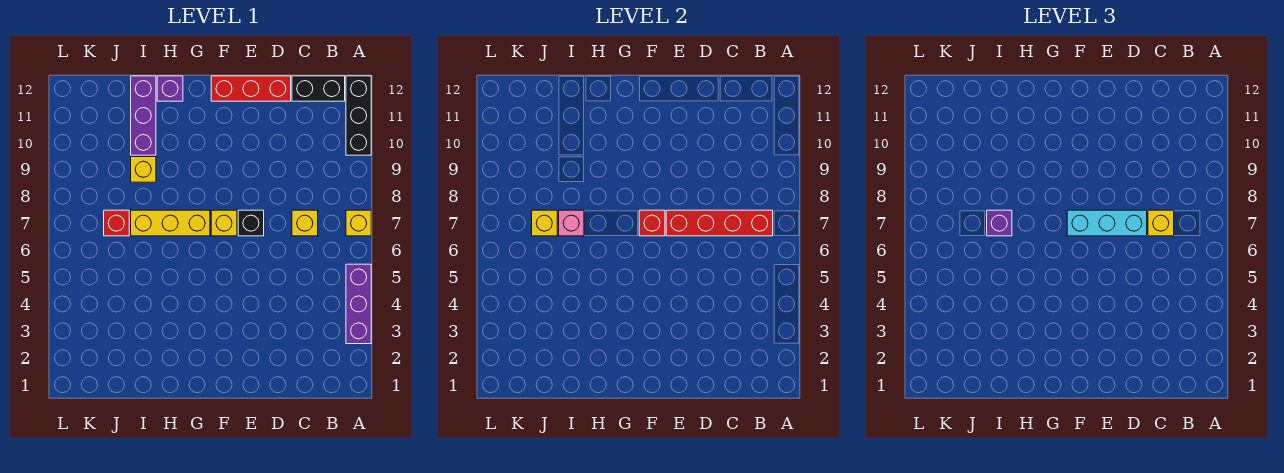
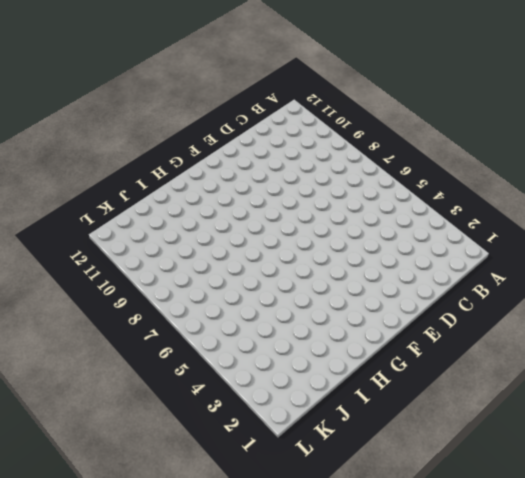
none -> purple brick A3:A5 level 1
none -> yellow brick A7 level 1
none -> black brick A10:A12 level 1

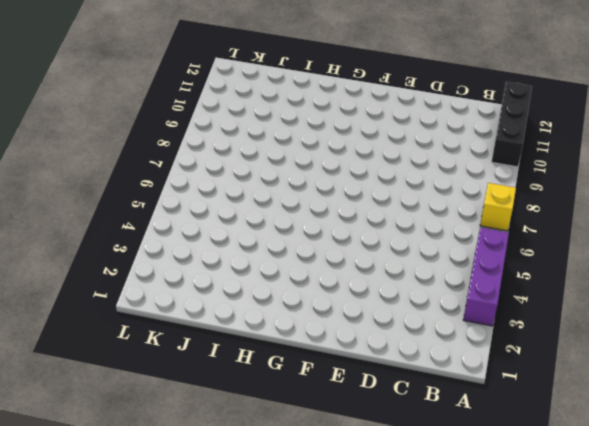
none -> black brick B12:C12 level 1
none -> yellow brick C7 level 1
none -> red brick D12:F12 level 1

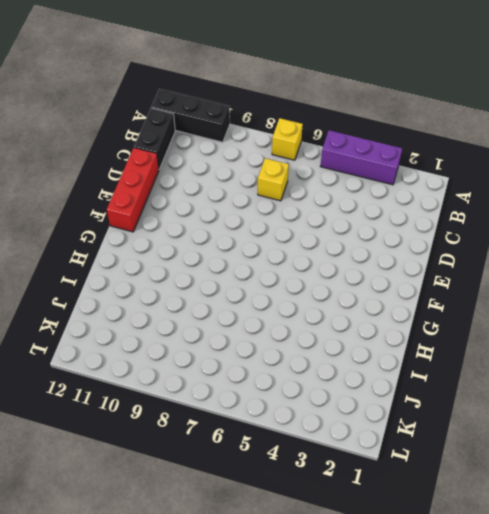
none -> black brick E7 level 1
none -> yellow brick F7 level 1
none -> yellow brick G7:I7 level 1

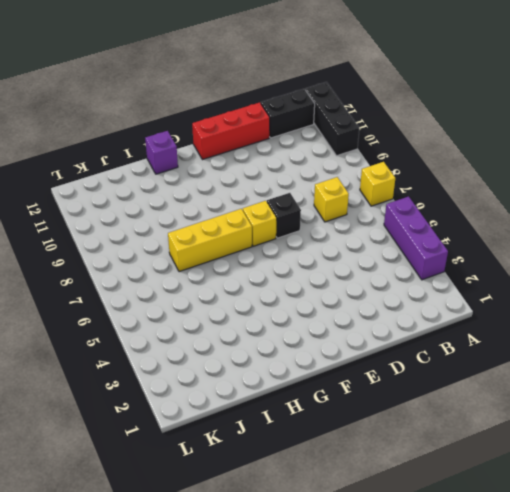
none -> yellow brick I9 level 1
none -> purple brick I10:I12 level 1
none -> red brick J7 level 1

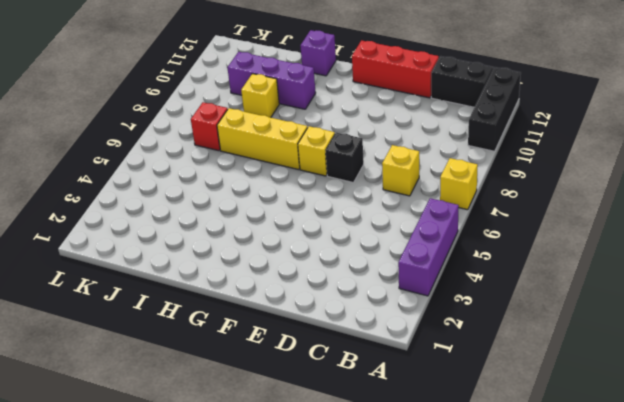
purple brick H10:J10 level 1 -> purple brick I10:I12 level 1
none -> red brick B7:E7 level 2
none -> red brick F7 level 2
none -> pink brick I7 level 2

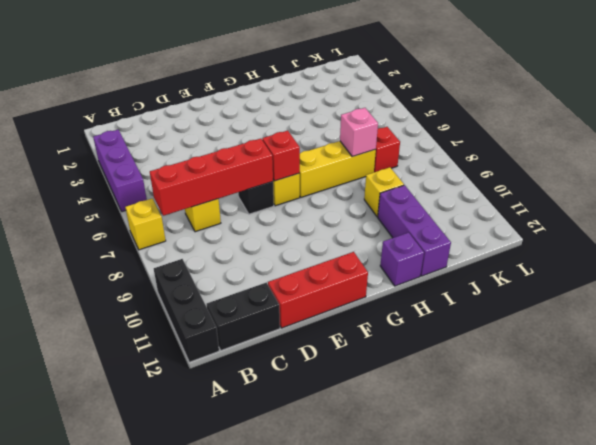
none -> yellow brick J7 level 2
none -> yellow brick C7 level 3
none -> cyan brick D7:F7 level 3

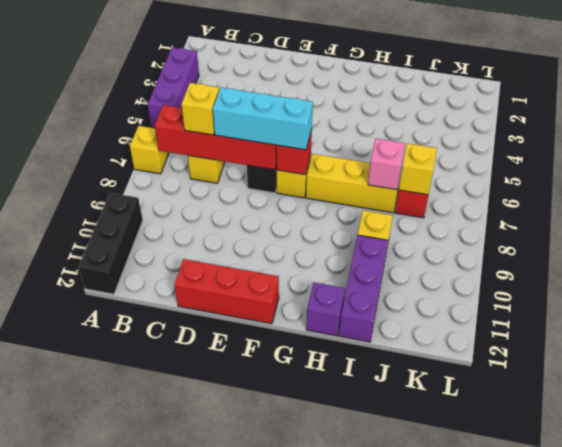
none -> black brick B12:C12 level 1
none -> purple brick I7 level 3

